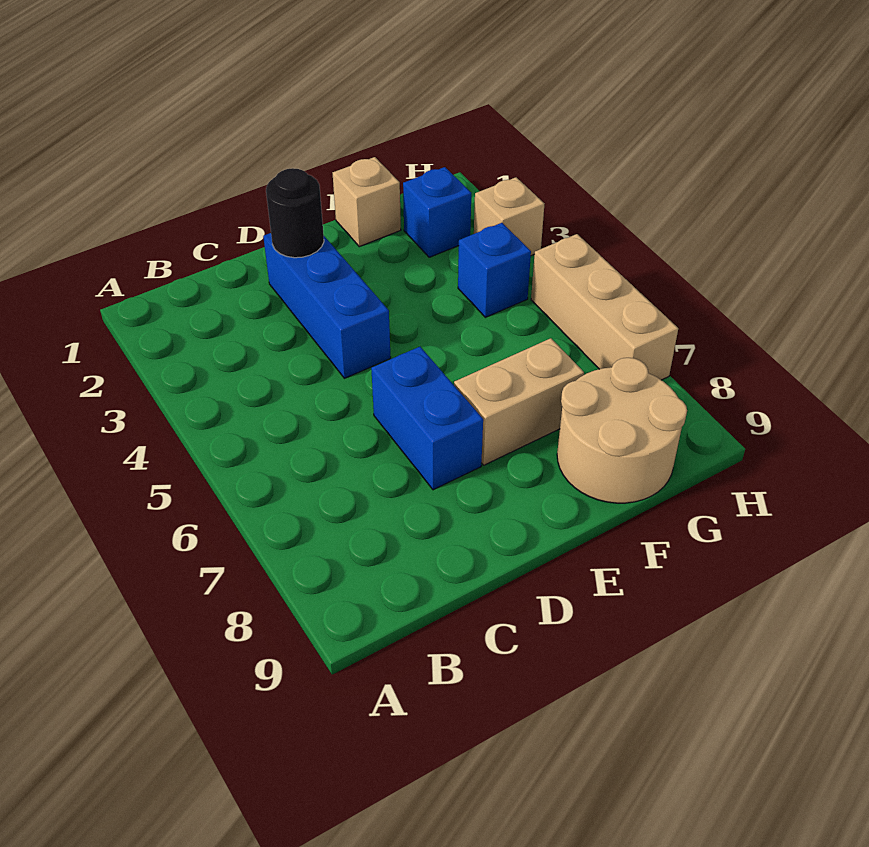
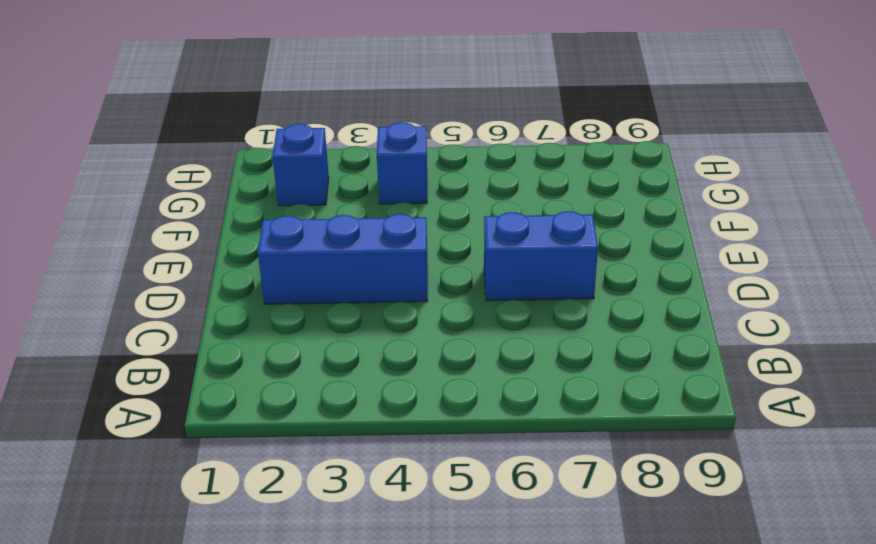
none -> tan brick E7:F7 level 1
none -> tan brick F1 level 1

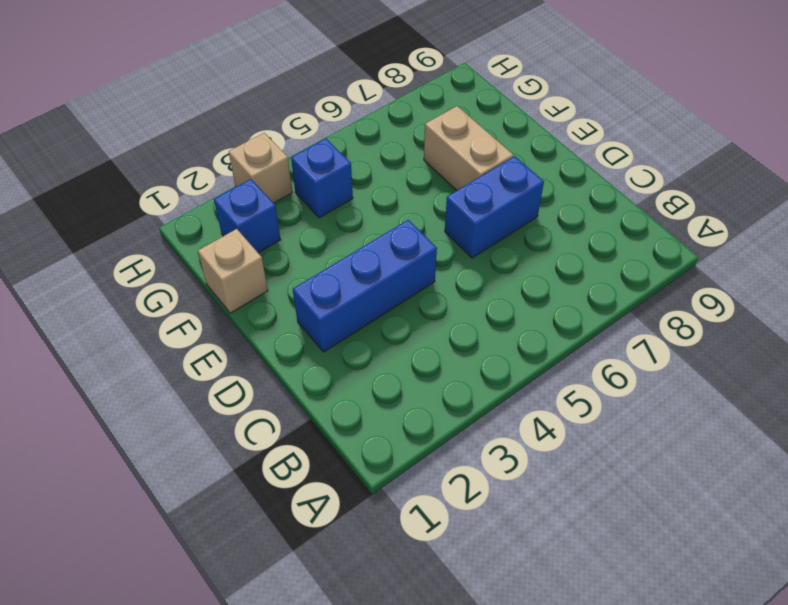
none -> tan round brick F8:G9 level 1
none -> tan brick H5:H7 level 1

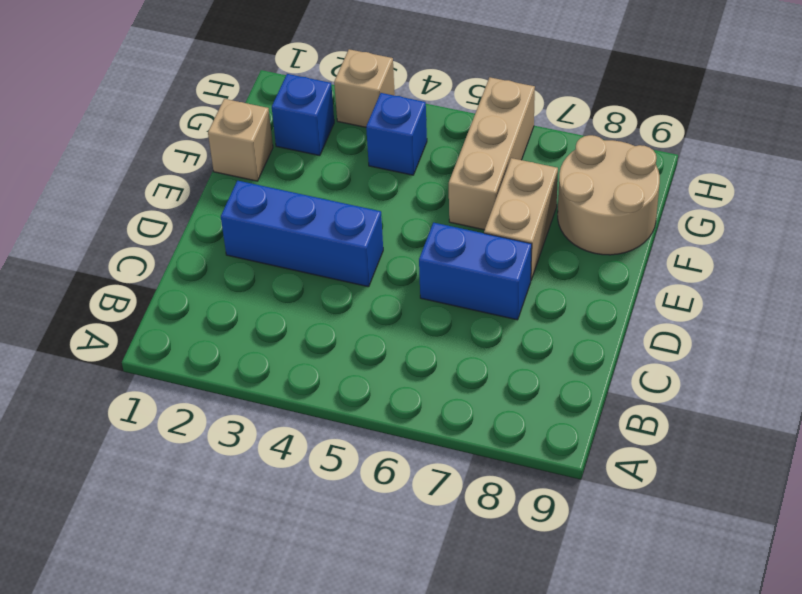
tan brick F6:H6 level 1 -> tan brick H5:H7 level 1
none -> black round brick D2 level 2

